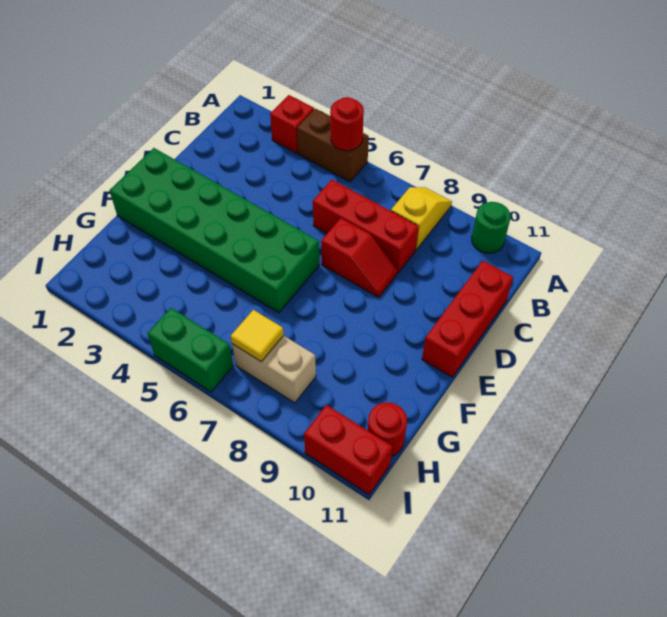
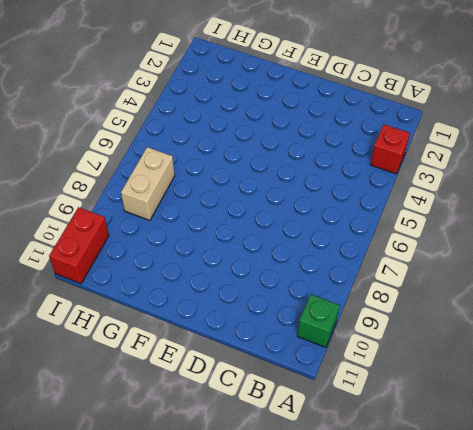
green brick A10 level 1 -> green round brick A10 level 1
none -> brown brick A4:A5 level 1
none -> yellow slope A8:B8 level 1 top B
none -> red brick C6:C8 level 1

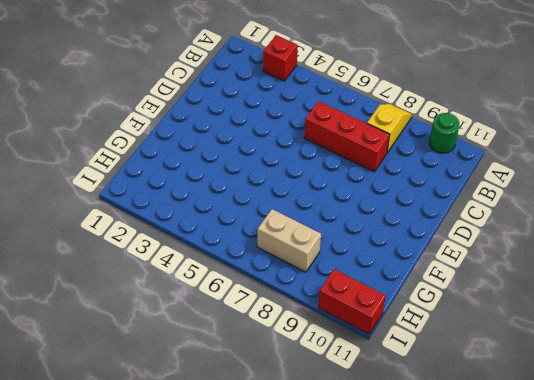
none -> brown brick A4:A5 level 1
none -> red brick C11:E11 level 1
none -> red slope D7:D8 level 1 top 7

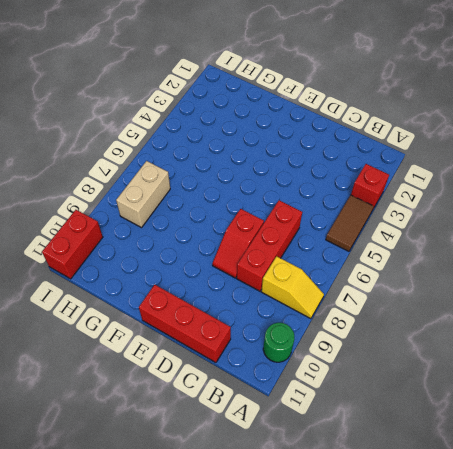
brown tile A4:A5 level 1 -> brown brick A4:A5 level 1
none -> green brick E1:F6 level 1
none -> red round brick H11 level 1
none -> green brick I5:I6 level 1

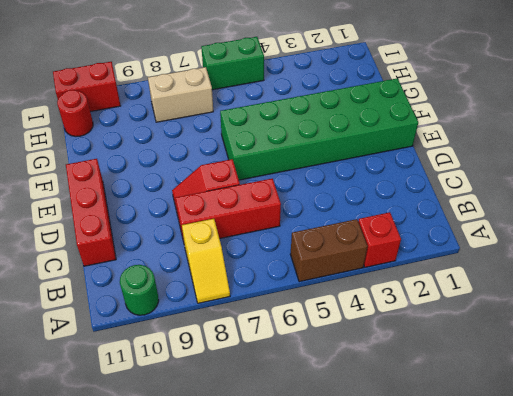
none -> red round brick A5 level 2
none -> yellow tile H7 level 2

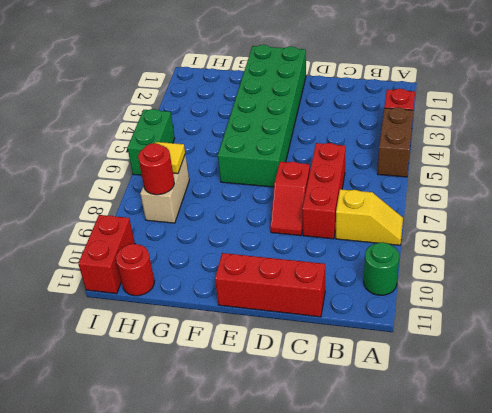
red round brick H8 level 2 -> red round brick A5 level 2

